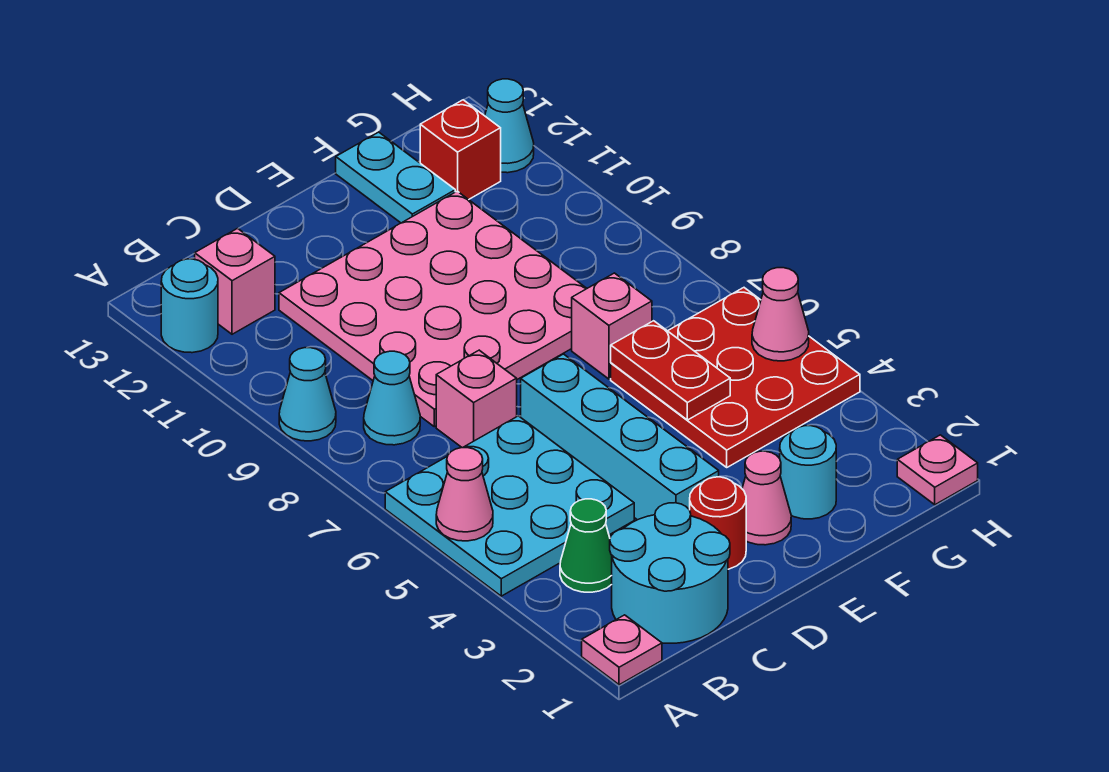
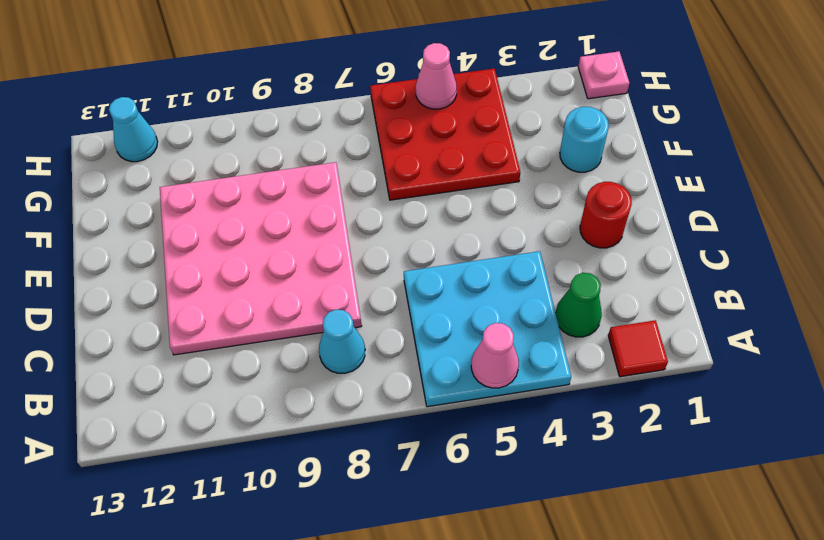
red tile A2 level 1 -> none
none -> pink plate A1 level 1
none -> cyan cone A9 level 1
none -> cyan round brick A12 level 1

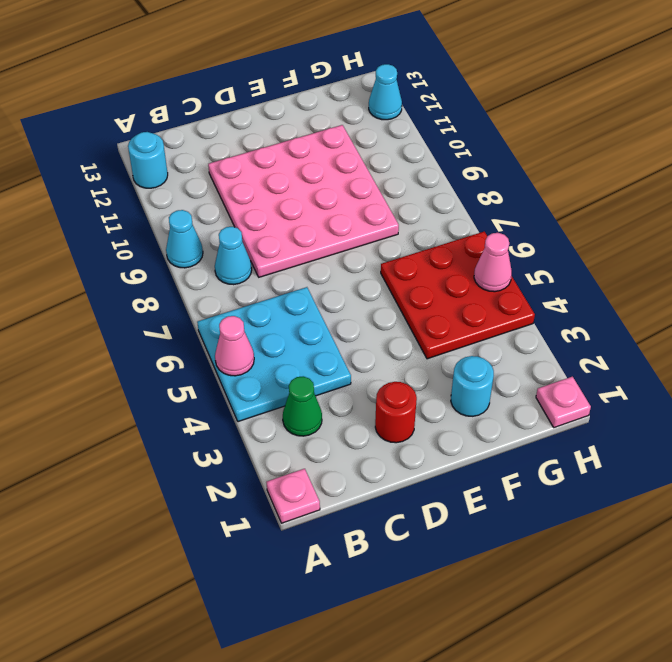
none -> cyan round brick B1:C2 level 1
none -> pink brick B12 level 1
none -> pink brick C7 level 1

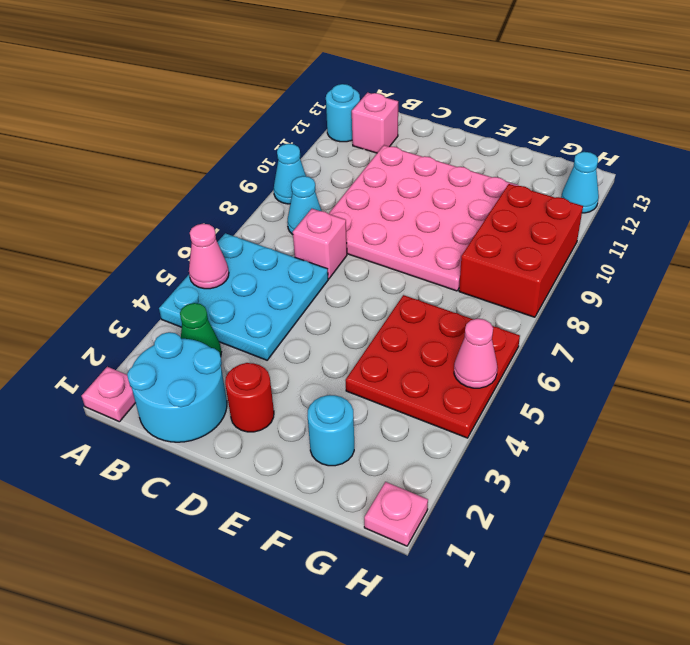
red brick G8:H10 level 1 -> none
none -> cyan brick D3:D6 level 1
none -> pink cone E2 level 1
none -> pink brick F7 level 1

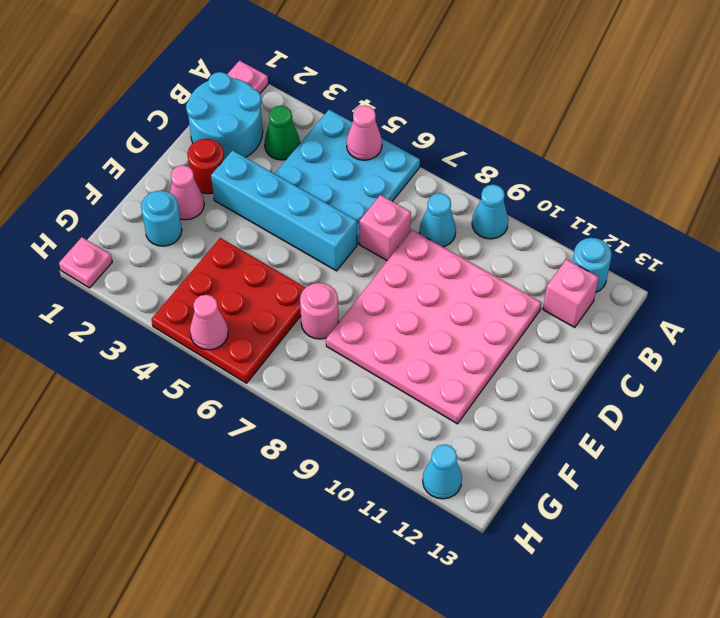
pink round brick F7 level 1 -> pink brick F7 level 1
none -> cyan plate F12:F13 level 1
none -> red brick G12 level 1
none -> red plate F5:F6 level 2

